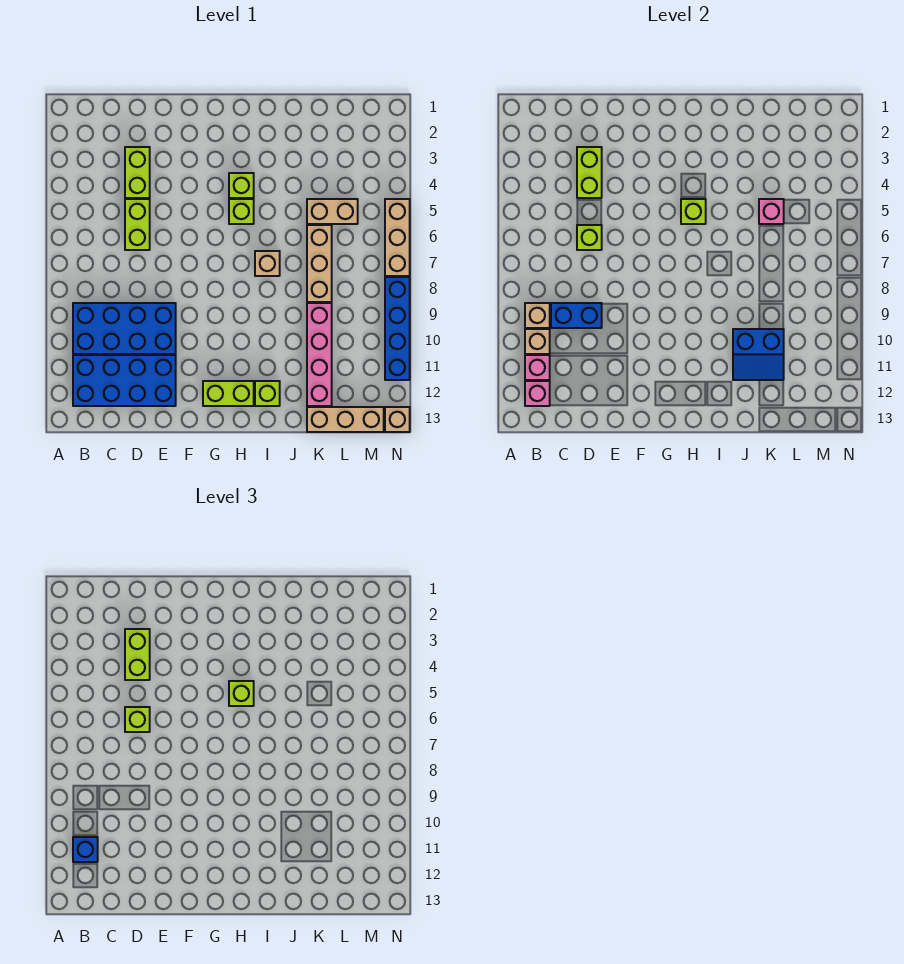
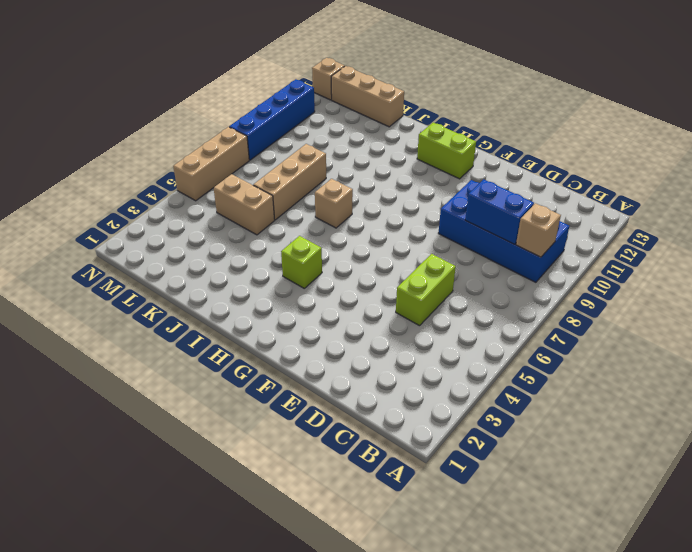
none -> blue brick B11:E12 level 1
none -> lime brick D3:D4 level 1
none -> lime brick H5 level 1
none -> lime brick I12 level 1

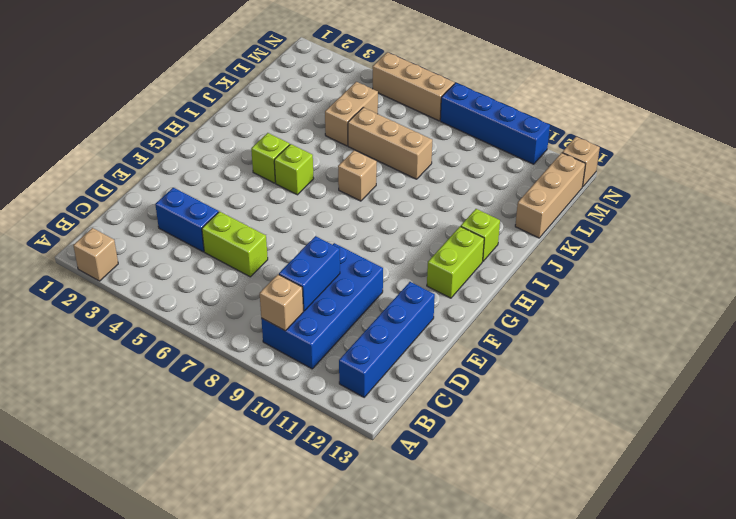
tan brick A2 level 1 -> tan brick B10 level 2
blue brick B12:E12 level 1 -> blue brick B11:E12 level 1
blue brick D3:D4 level 1 -> lime brick D3:D4 level 1
none -> pink brick K9:K12 level 1
none -> pink brick B11 level 2
none -> pink brick B12 level 2
none -> lime brick D3:D4 level 2

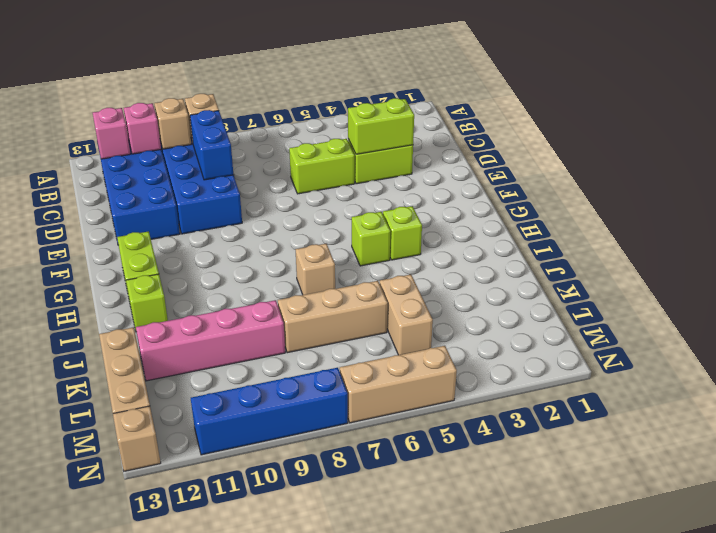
none -> lime brick D6 level 2
none -> lime brick H5 level 2
none -> blue slope J10:K11 level 2 top 10
none -> pink brick K5 level 2

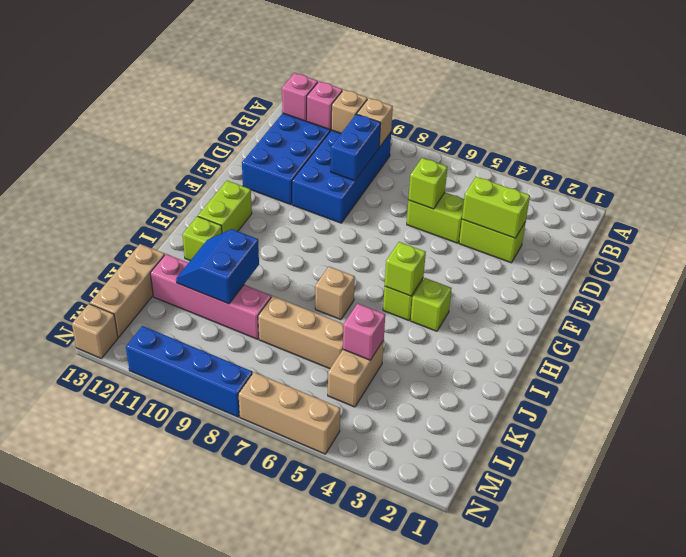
none -> blue brick B11 level 3
none -> lime brick D3:D4 level 3
none -> lime brick D6 level 3
none -> lime brick H5 level 3

